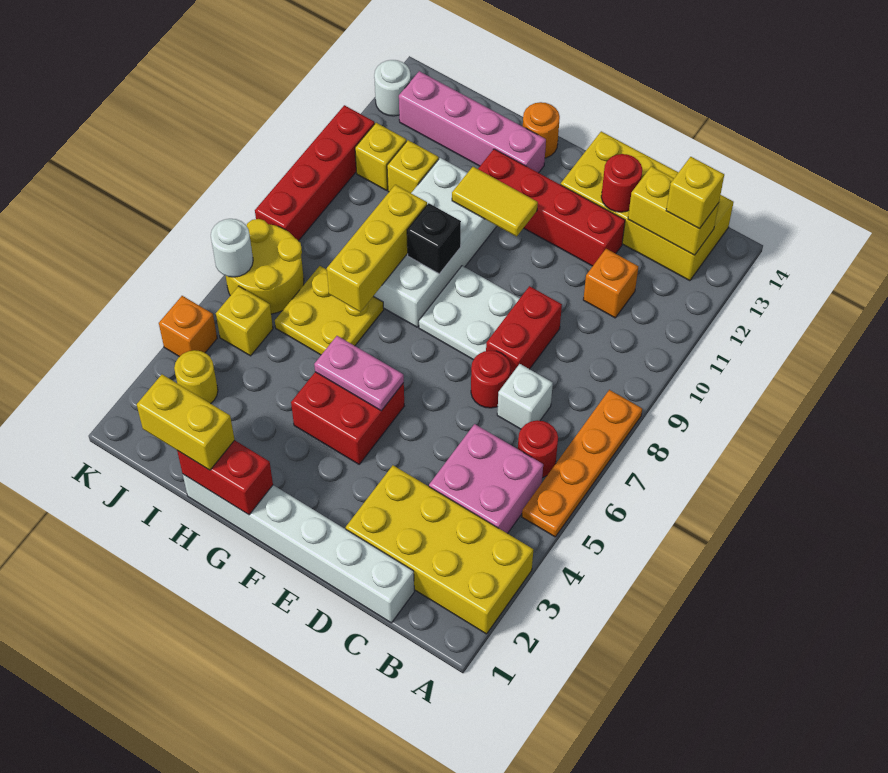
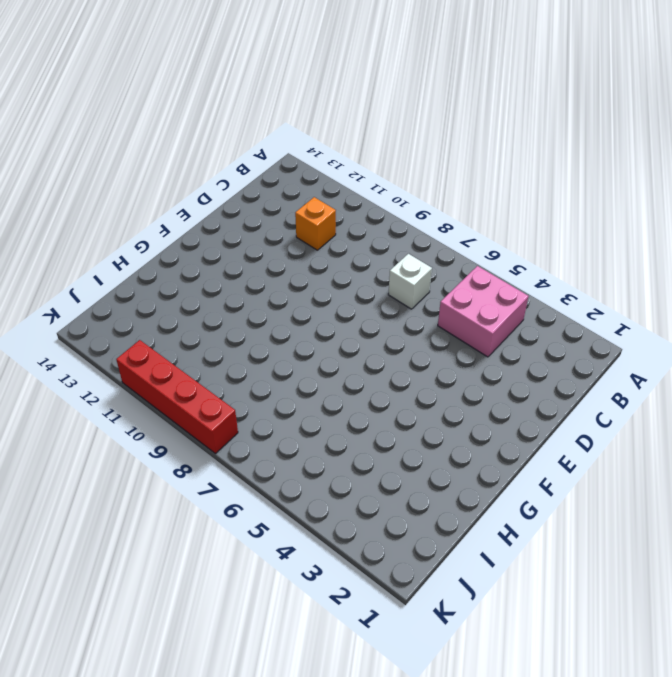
none -> yellow brick A2:D3 level 1
none -> orange plate A5:A8 level 1
none -> red round brick B6 level 1
none -> yellow brick B13:E14 level 1

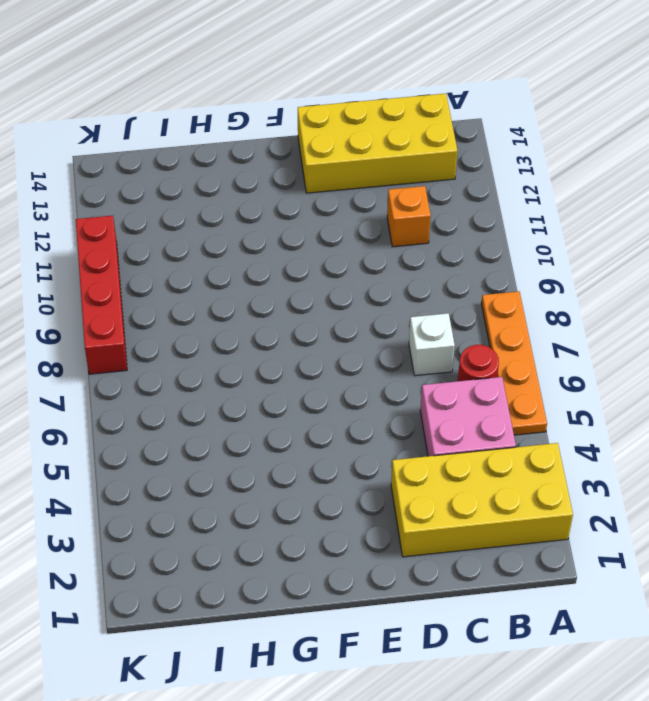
none -> white brick C1:H1 level 1
none -> red round brick D7 level 1
none -> red brick D8:D9 level 1
none -> red brick D12:G12 level 1

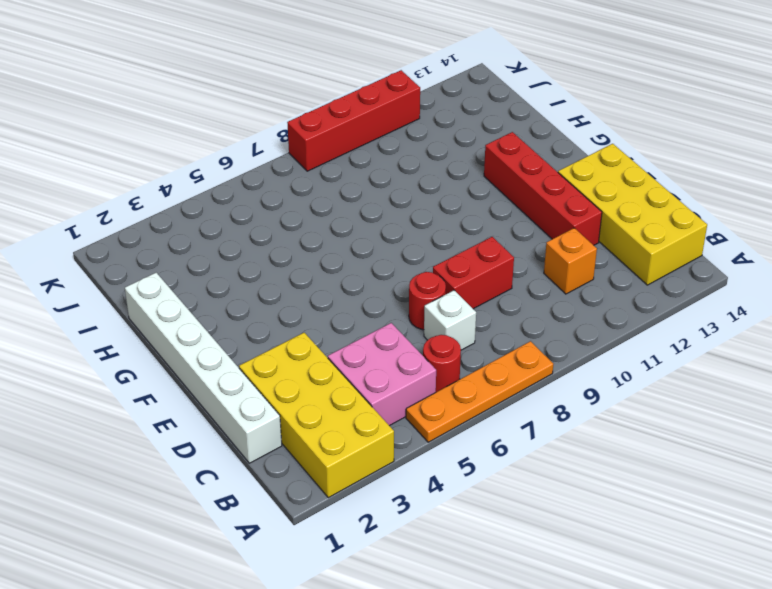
none -> white plate E8:F9 level 1
none -> red brick F4:G5 level 1
none -> white brick G8:H11 level 1
none -> pink brick G13:J13 level 1

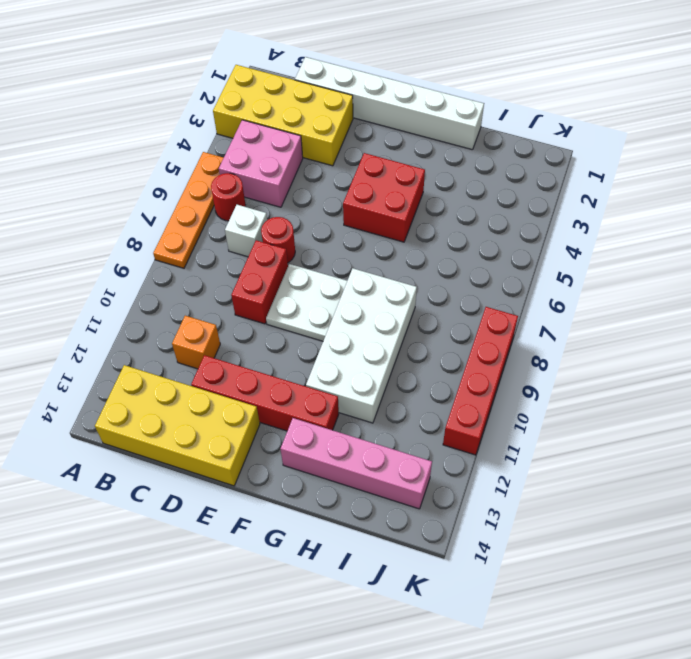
none -> orange round brick G14 level 1
none -> yellow plate H6:I7 level 1
none -> yellow brick I11 level 1
none -> yellow round brick J3 level 1

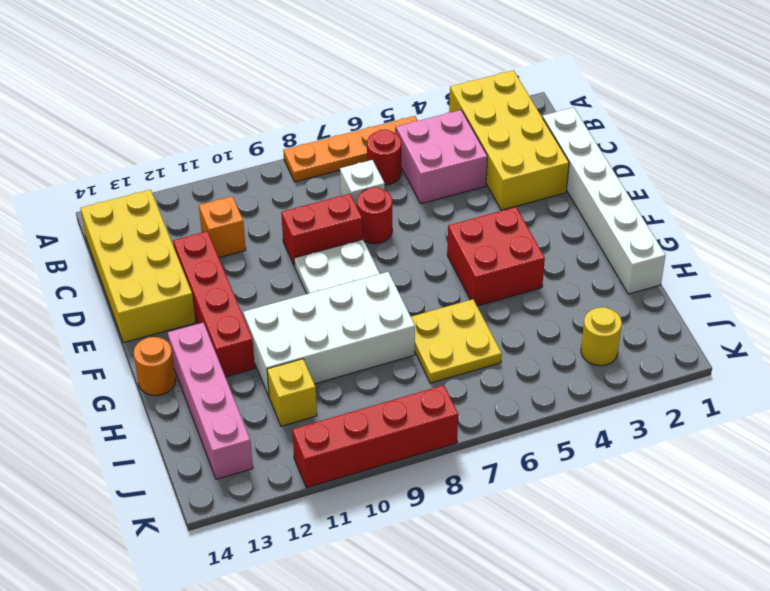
none -> yellow brick J5 level 1
none -> yellow round brick J6:K7 level 1
none -> yellow brick J11 level 1
none -> orange brick K4 level 1

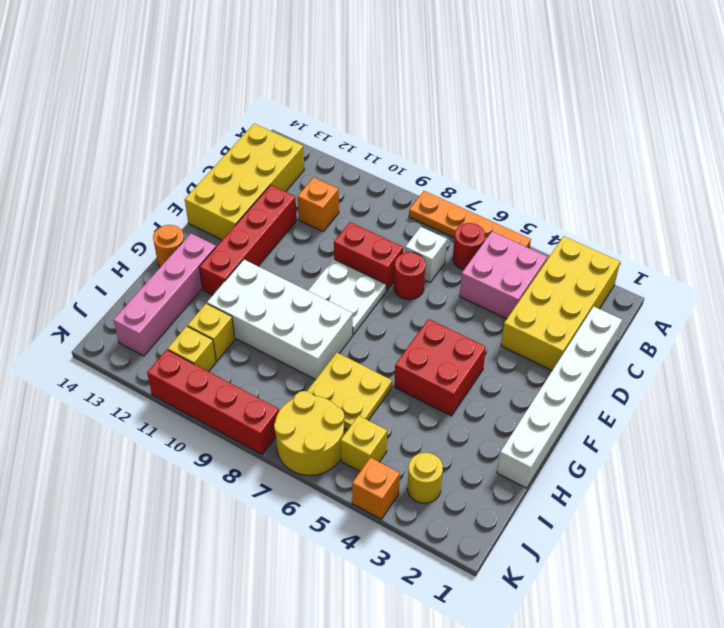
none -> white round brick K13 level 1
none -> yellow brick B13:C13 level 2
none -> red round brick D13 level 2
none -> pink plate F5:G5 level 2

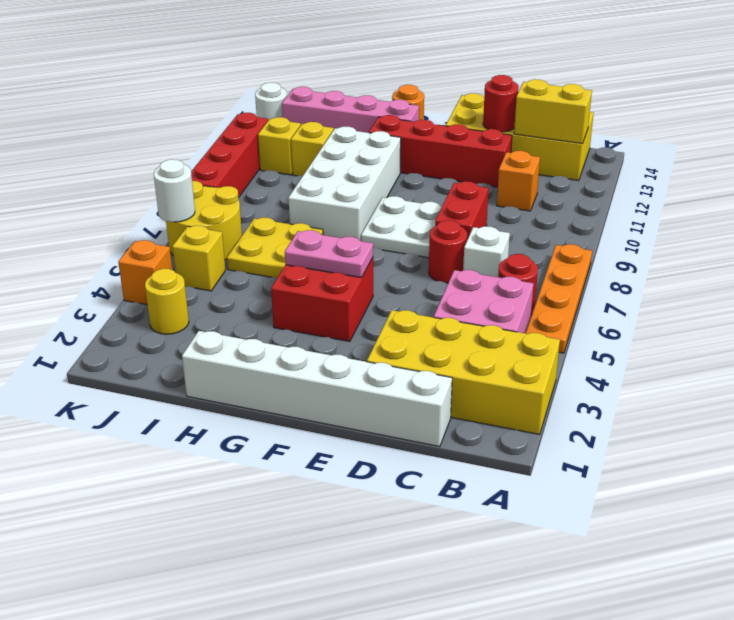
none -> yellow tile F11:G11 level 2
none -> red brick G1:H1 level 2
none -> black brick G9 level 2
none -> yellow brick H7:H9 level 2

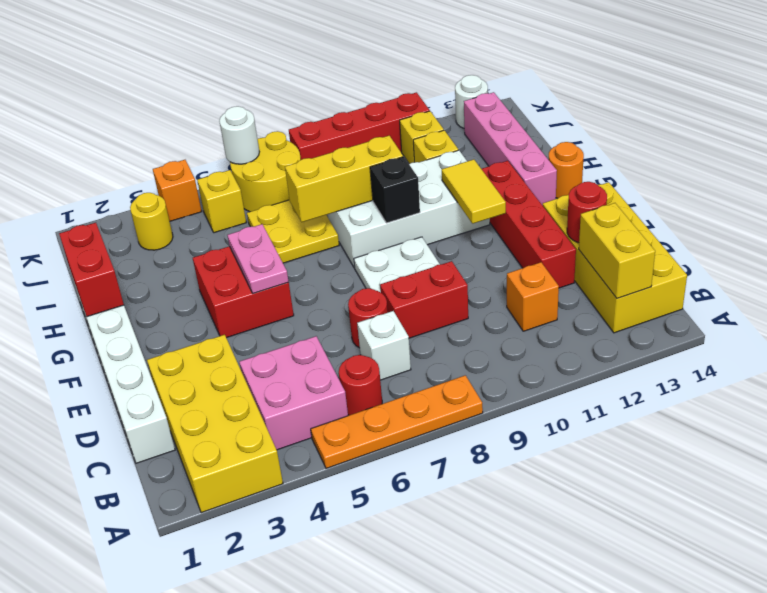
none -> yellow brick B13 level 3
none -> yellow brick H1:I1 level 3

